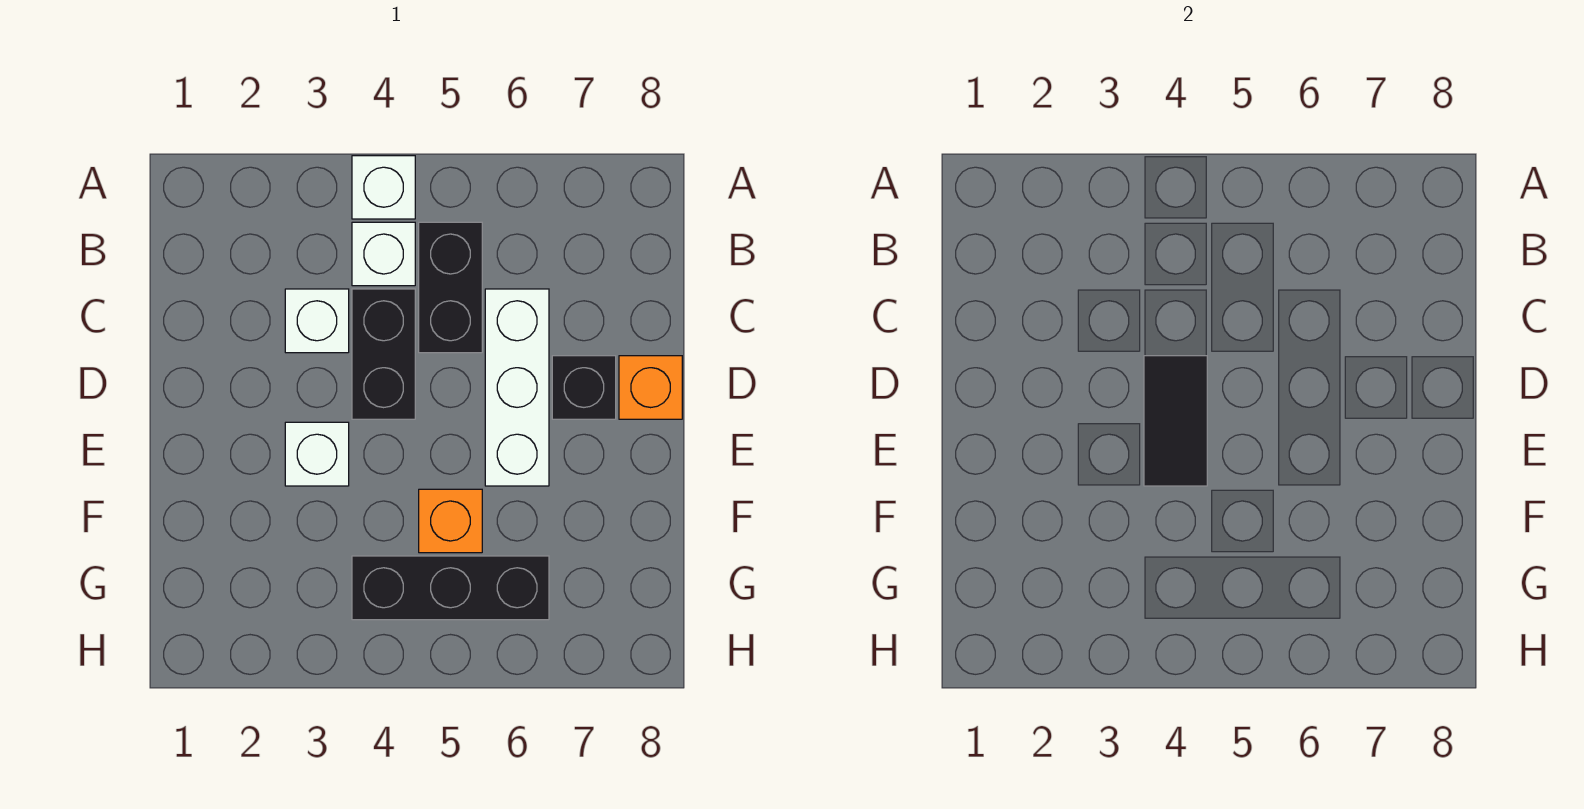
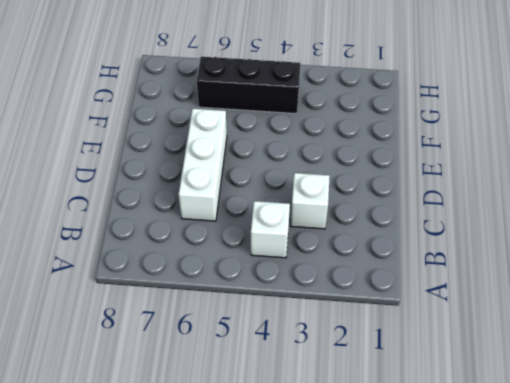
none -> white brick A4 level 1
none -> black brick B5:C5 level 1
none -> black brick C4:D4 level 1

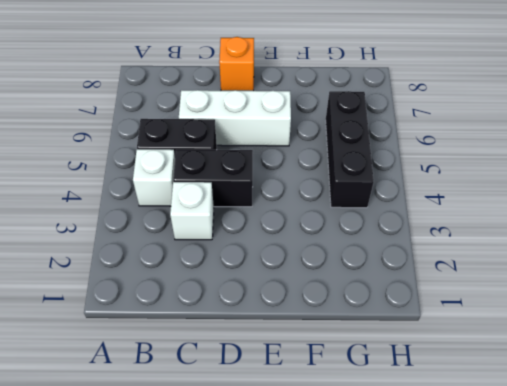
none -> white brick A4 level 1
none -> black brick D7 level 1
none -> white brick E3 level 1

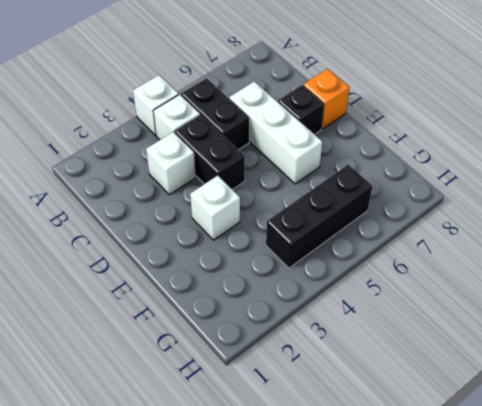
none -> orange brick F5 level 1
none -> black tile D4:E4 level 2

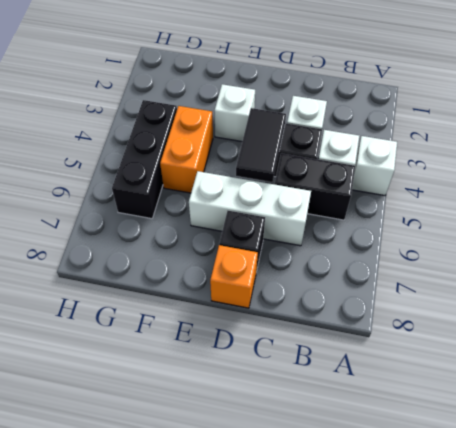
black tile D4:D5 level 2 -> black tile D4:E4 level 2
orange brick F4:F5 level 1 -> orange brick F5 level 1

